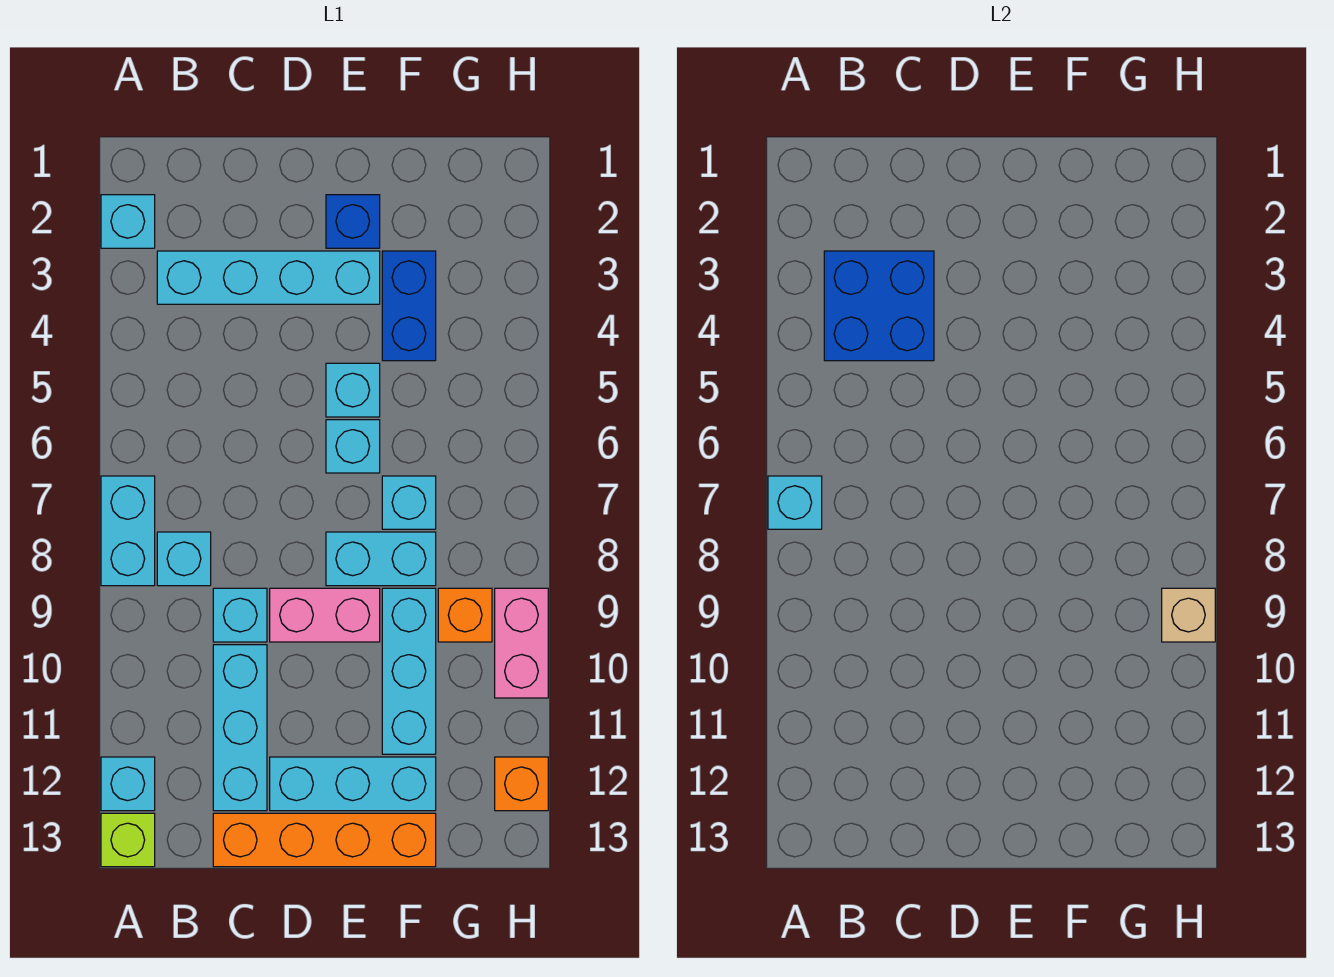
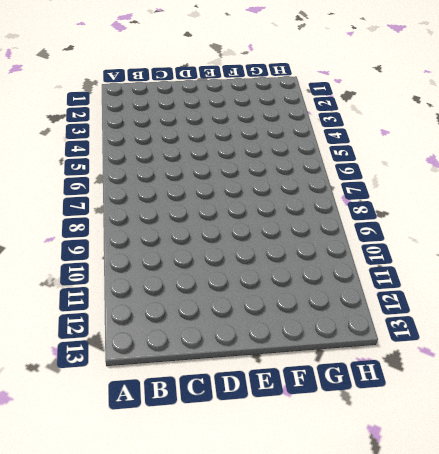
none -> cyan brick A2 level 1
none -> cyan brick A7:A8 level 1
none -> cyan brick A12 level 1

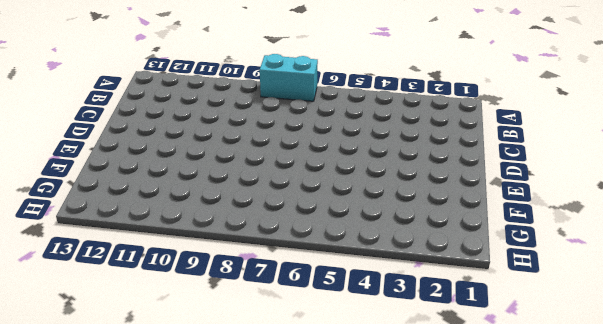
none -> cyan brick A2 level 1
none -> cyan brick A12 level 1
none -> lime brick A13 level 1

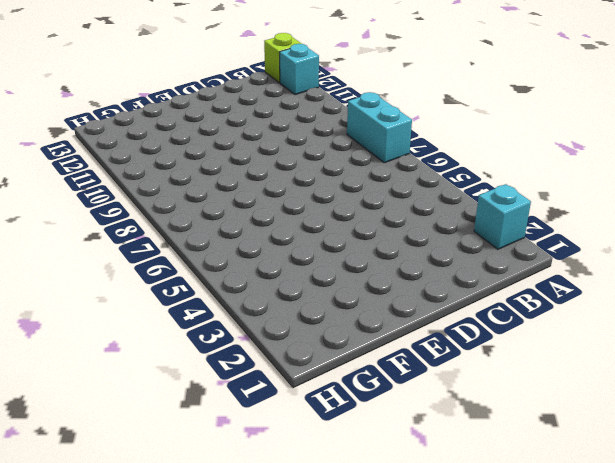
none -> cyan brick B3:E3 level 1
none -> cyan brick B8 level 1
none -> cyan brick C9 level 1

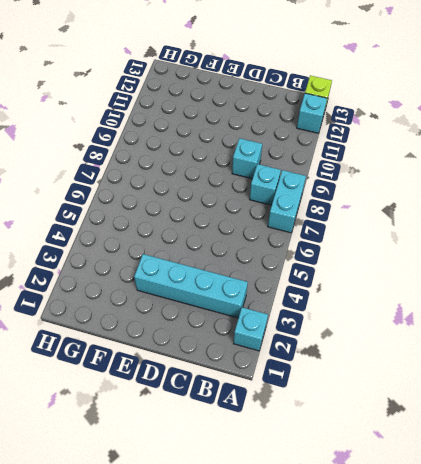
none -> cyan brick C10:C12 level 1
none -> orange brick C13:F13 level 1
none -> pink brick D9:E9 level 1

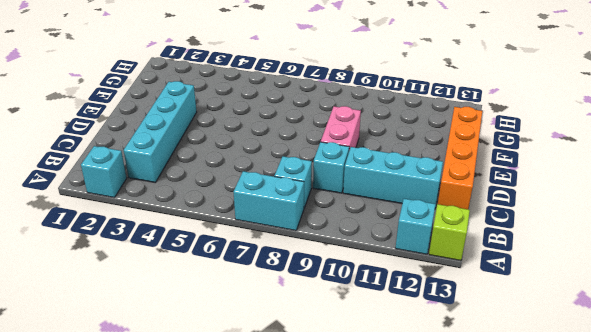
none -> cyan brick D12:F12 level 1
none -> blue brick E2 level 1
none -> cyan brick E5 level 1

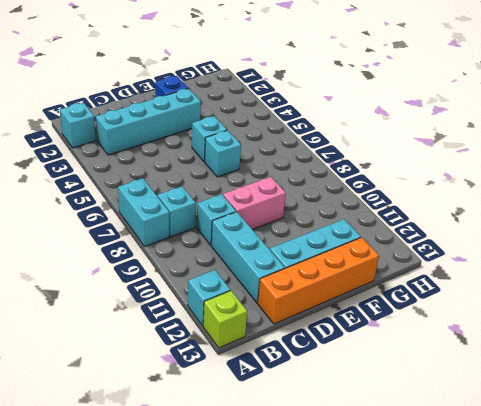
none -> cyan brick E8:F8 level 1
none -> blue brick F3:F4 level 1
none -> cyan brick F7 level 1

